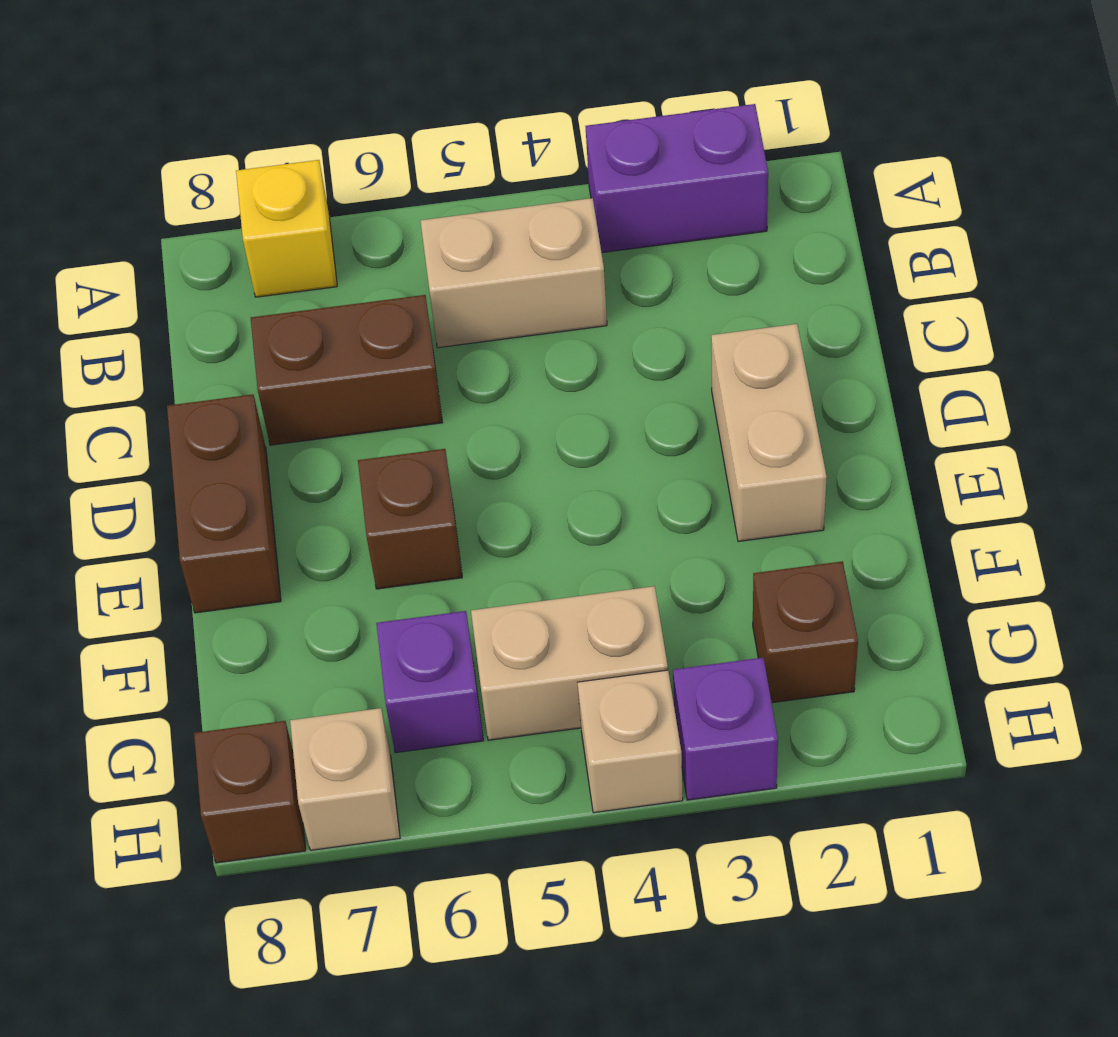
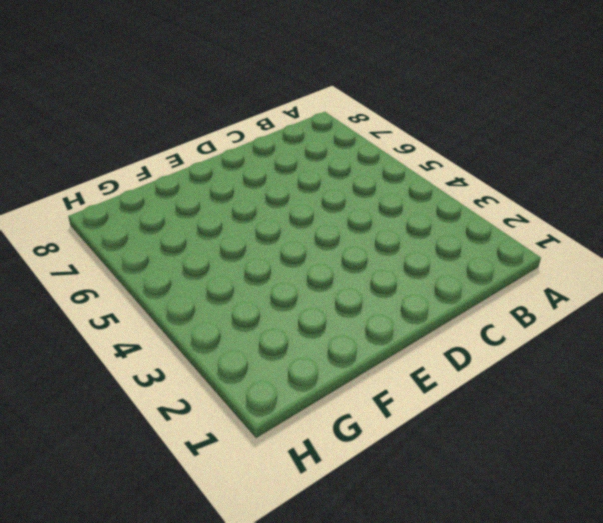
none -> purple brick A2:A3 level 1
none -> yellow brick A7 level 1
none -> tan brick B4:B5 level 1

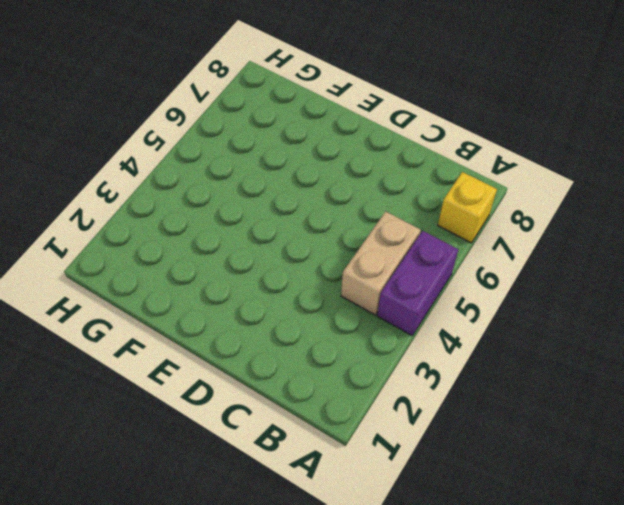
purple brick A4:A5 level 1 -> purple brick A2:A3 level 1
none -> brown brick C6:C7 level 1
none -> tan brick D2:E2 level 1
none -> brown brick D8:E8 level 1

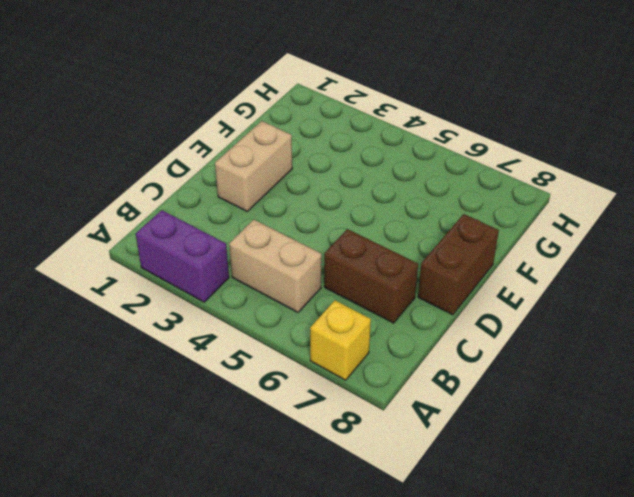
none -> brown brick E6 level 1
none -> brown brick G2 level 1
none -> tan brick G4:G5 level 1

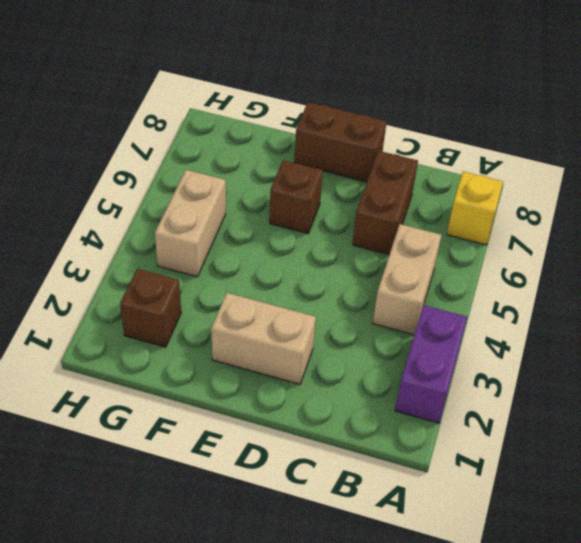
none -> purple brick G6 level 1
none -> purple brick H3 level 1
none -> tan brick H4 level 1

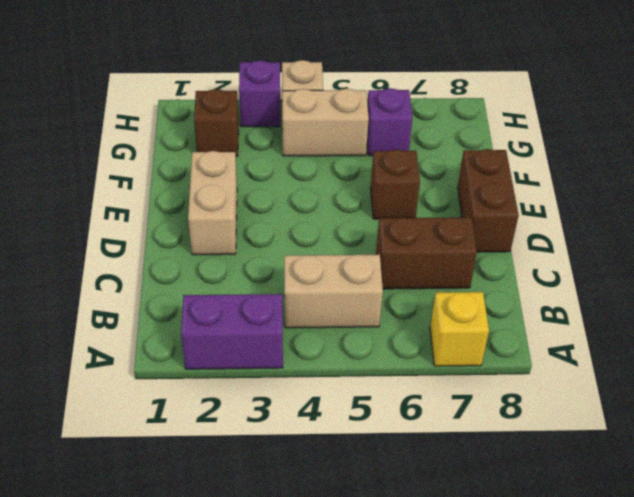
none -> tan brick H7 level 1
none -> brown brick H8 level 1

